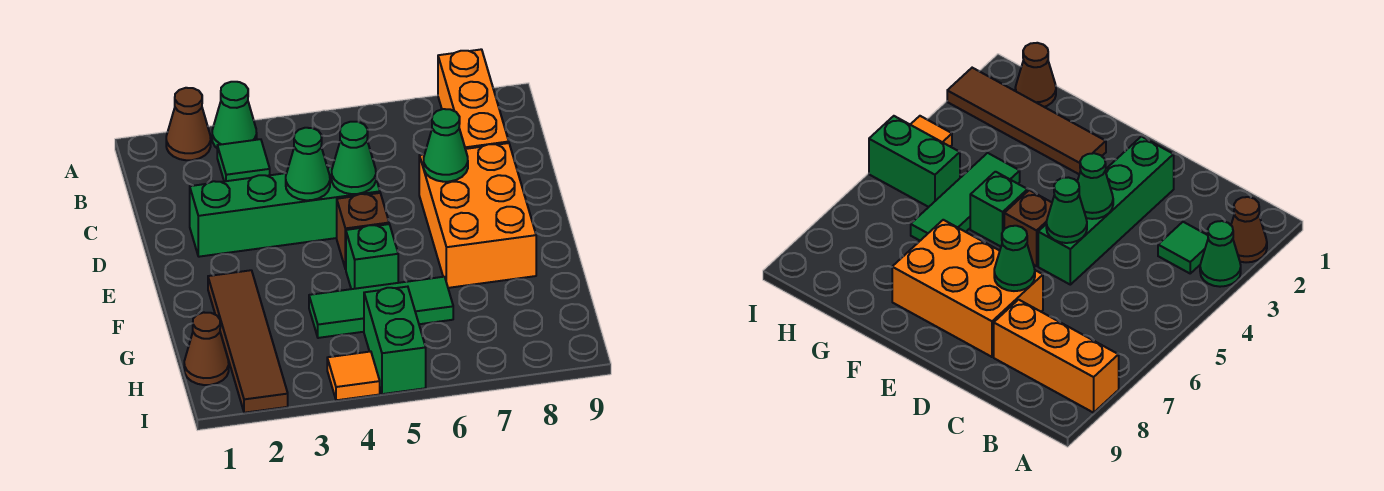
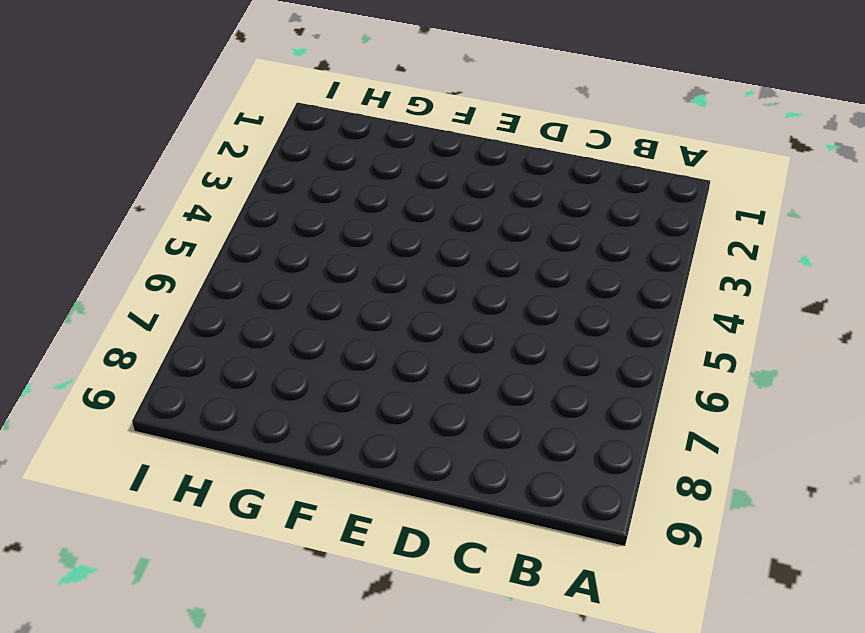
none -> brown cone A2 level 1
none -> green cone A3 level 1
none -> orange brick A8:C8 level 1

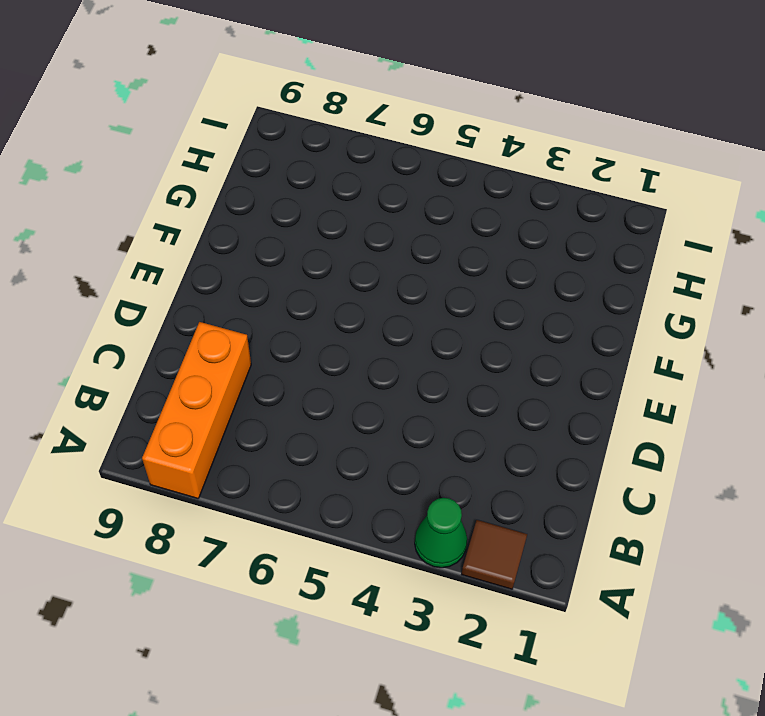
brown tile A2 level 1 -> brown cone A2 level 1
none -> green tile B3 level 1
none -> green brick D2:D5 level 1
none -> orange brick D7:F8 level 1

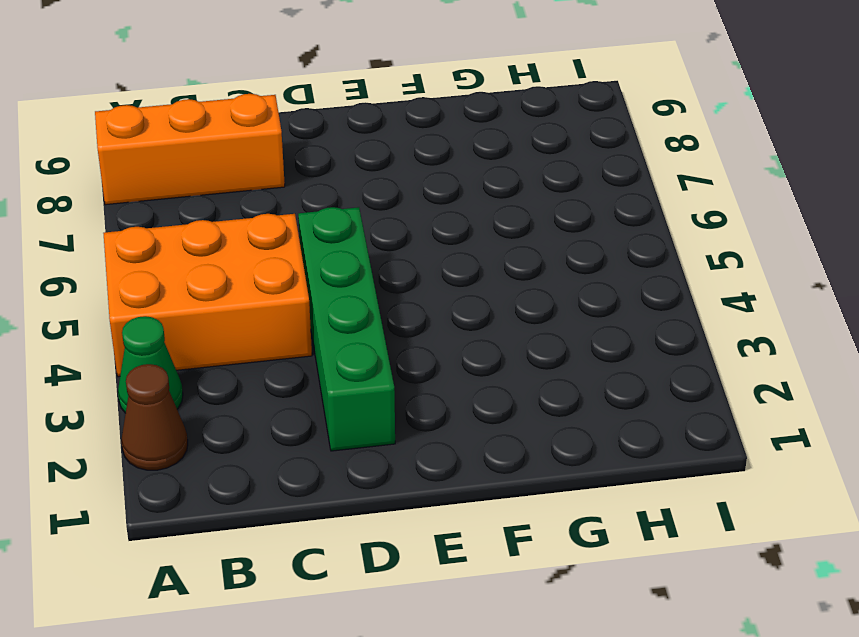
orange brick A4:C5 level 1 -> orange brick D7:F8 level 1
none -> green tile B3 level 1
none -> brown brick E5 level 1
none -> brown tile F2:I2 level 1

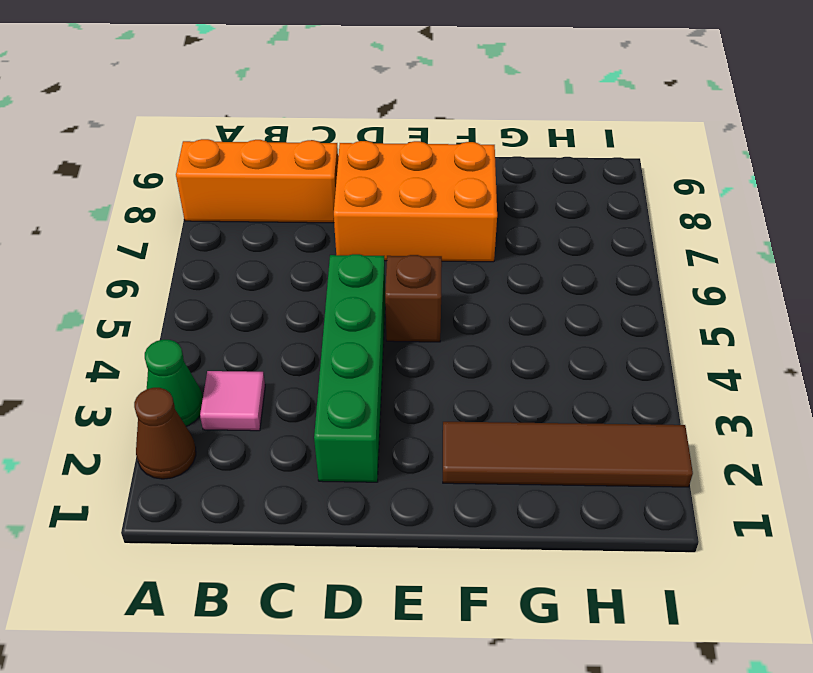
pink tile B3 level 1 -> green tile B3 level 1
none -> green brick F5 level 1
none -> green tile G4:G6 level 1
none -> brown cone H1 level 1

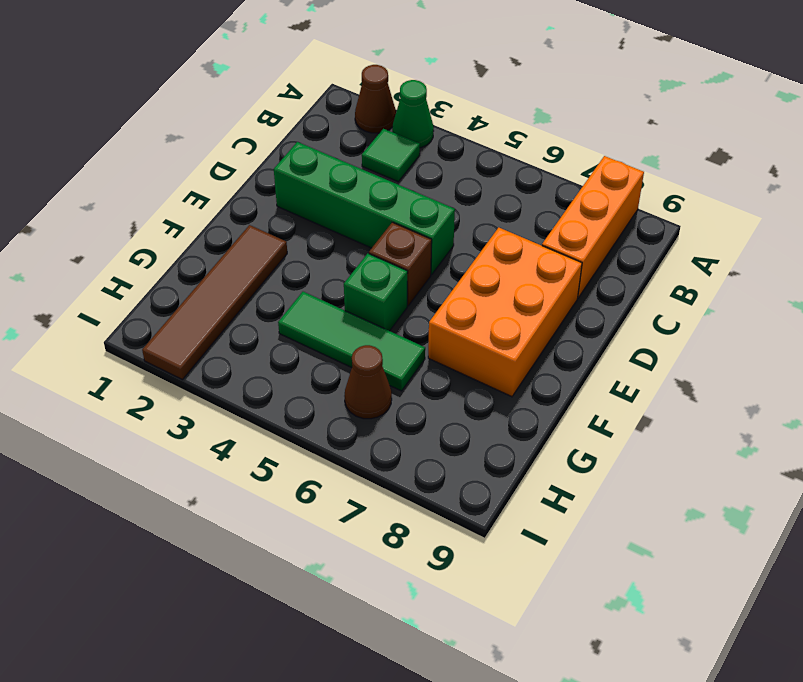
brown cone H6 level 1 -> brown cone H1 level 1
none -> green brick H5:I5 level 1
none -> orange tile I4 level 1
none -> green cone D4 level 2

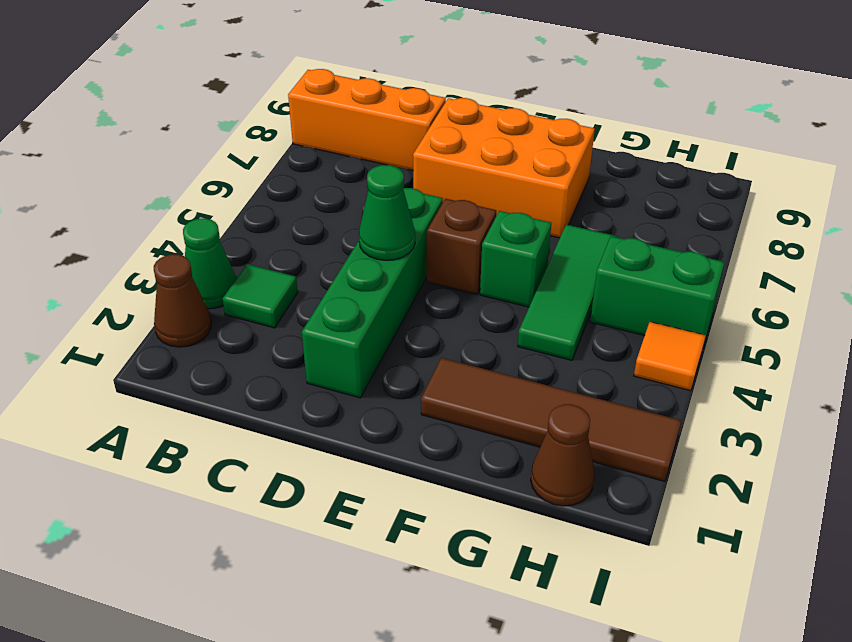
none -> green cone D5 level 2
none -> green cone D7 level 2

